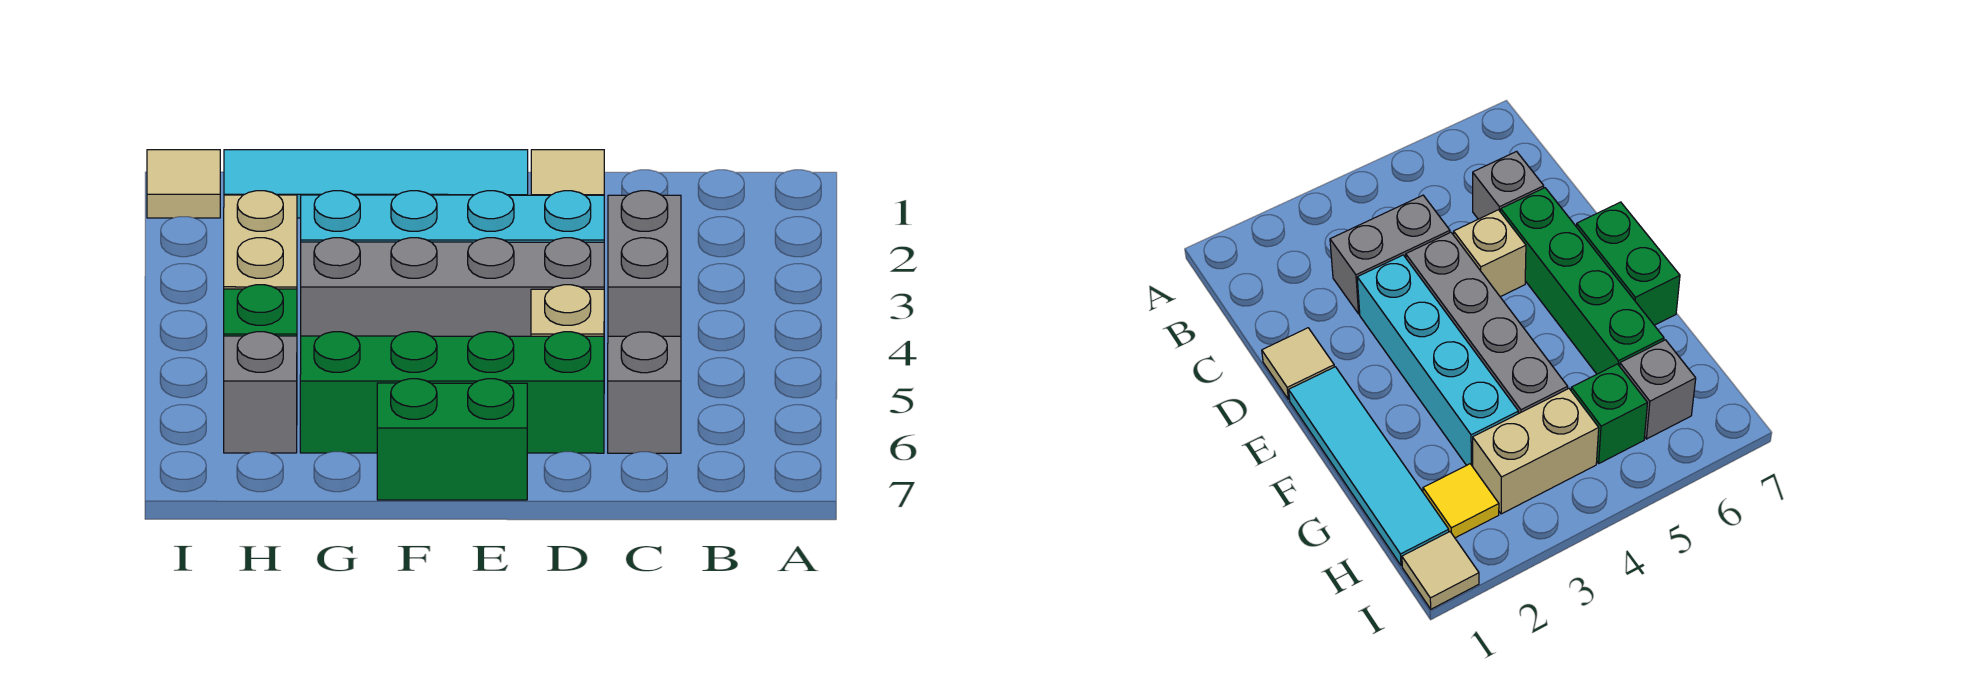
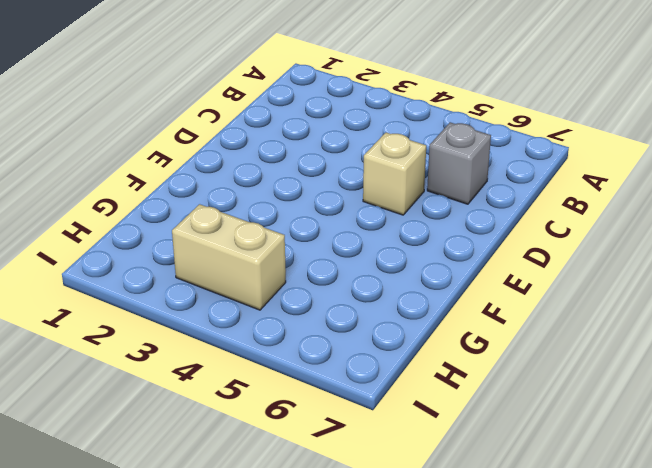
none -> grey brick C3:C4 level 1
none -> tan tile D1 level 1
none -> cyan brick D3:G3 level 1

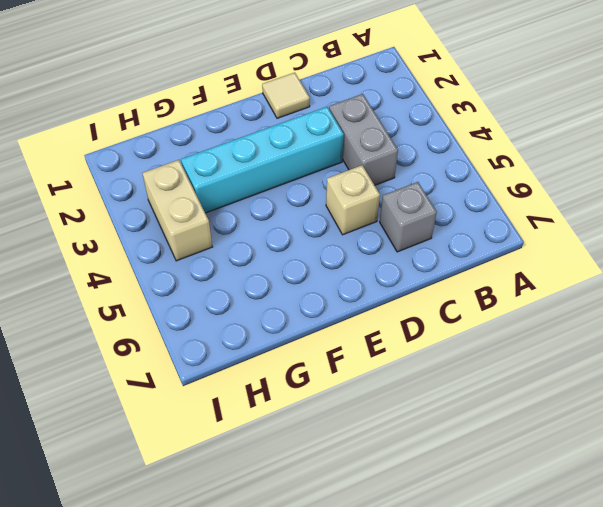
none -> grey brick D4:G4 level 1
none -> green brick D6:G6 level 1
none -> cyan tile E1:H1 level 1

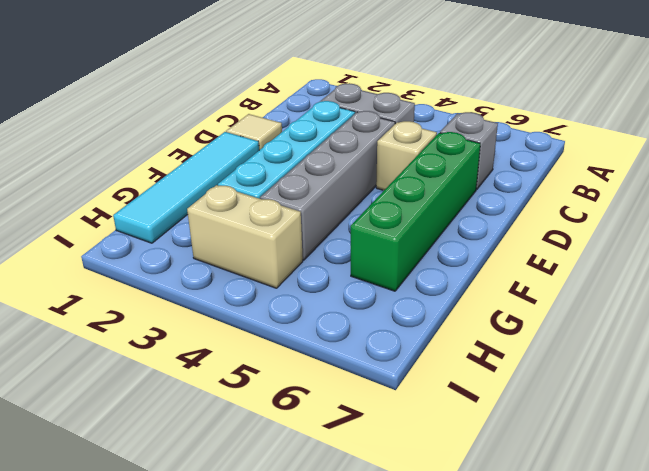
none -> green brick E7:F7 level 1
none -> yellow tile H2 level 1
none -> green brick H5 level 1

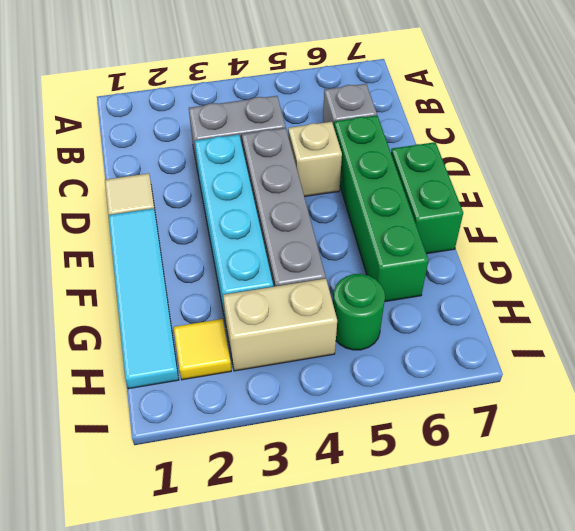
green round brick H5 level 1 -> green brick H5 level 1
none -> grey brick H6 level 1
none -> tan tile I1 level 1

